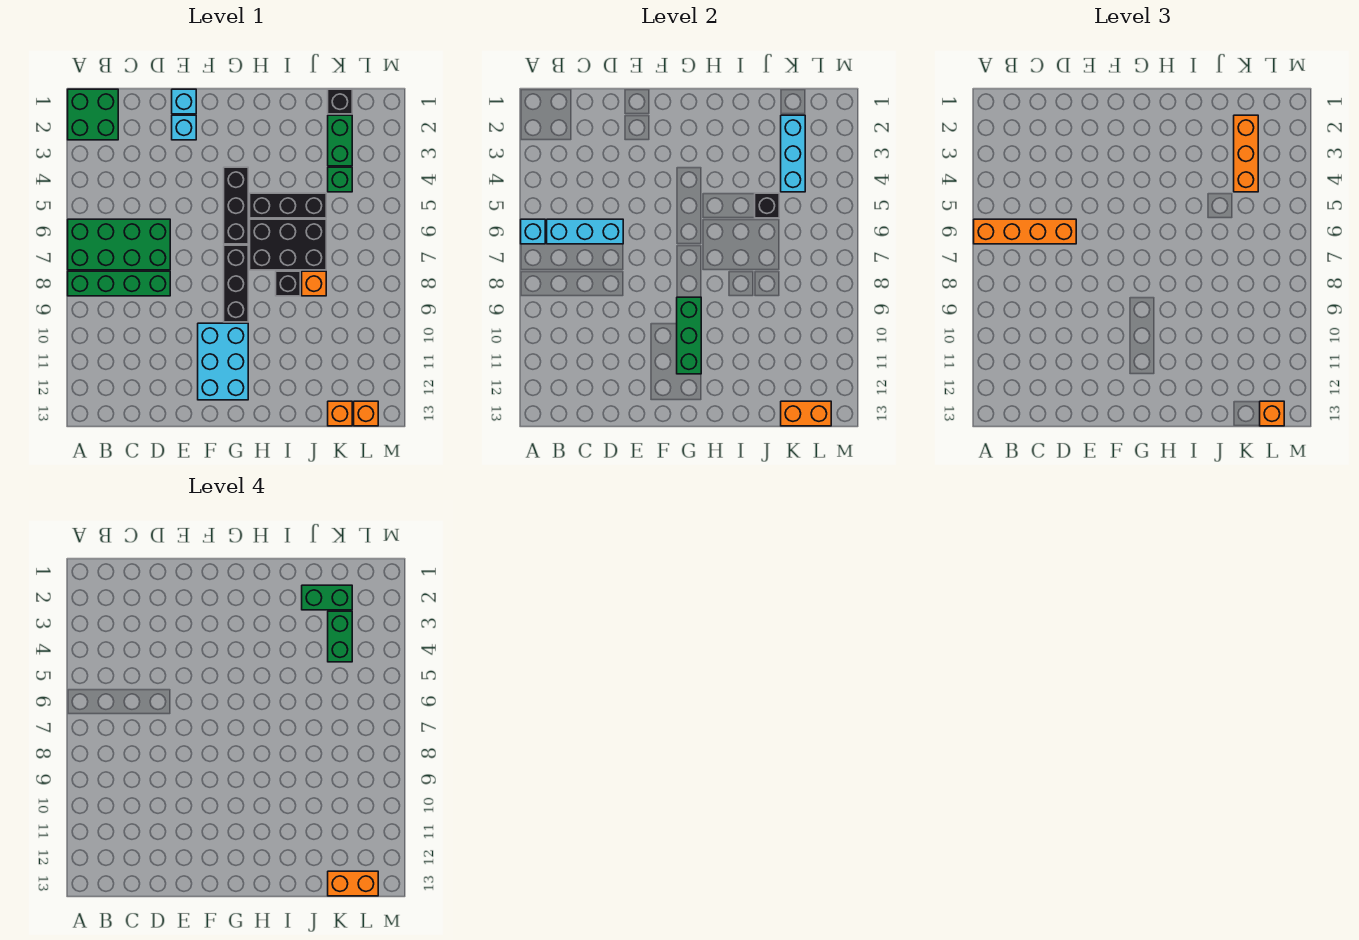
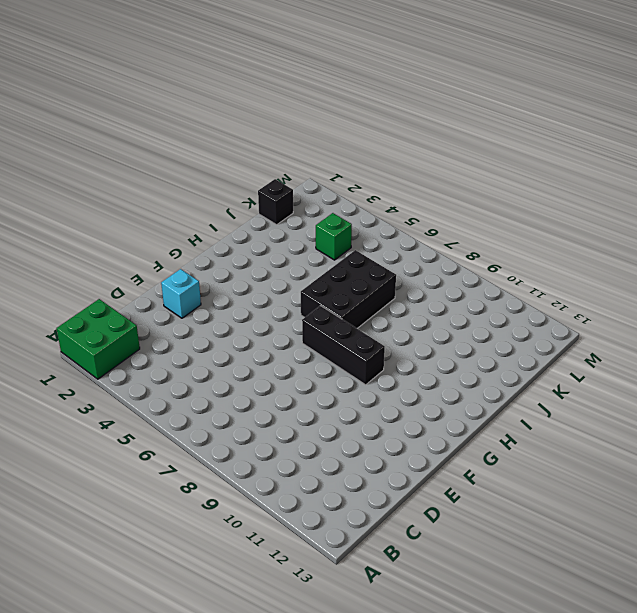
none -> green brick A6:D7 level 1
none -> green brick A8:D8 level 1
none -> cyan brick E1 level 1

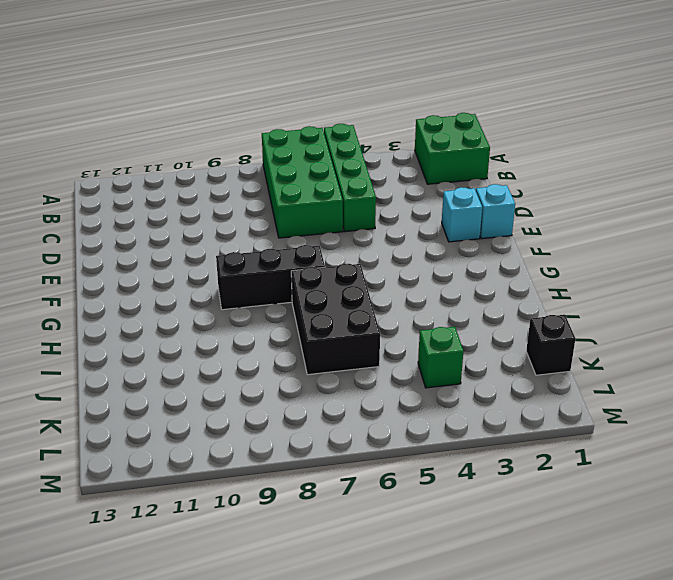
green brick A5:D5 level 1 -> green brick A8:D8 level 1
none -> cyan brick F10:G12 level 1
none -> black brick G4:G6 level 1
none -> black brick H5:J5 level 1

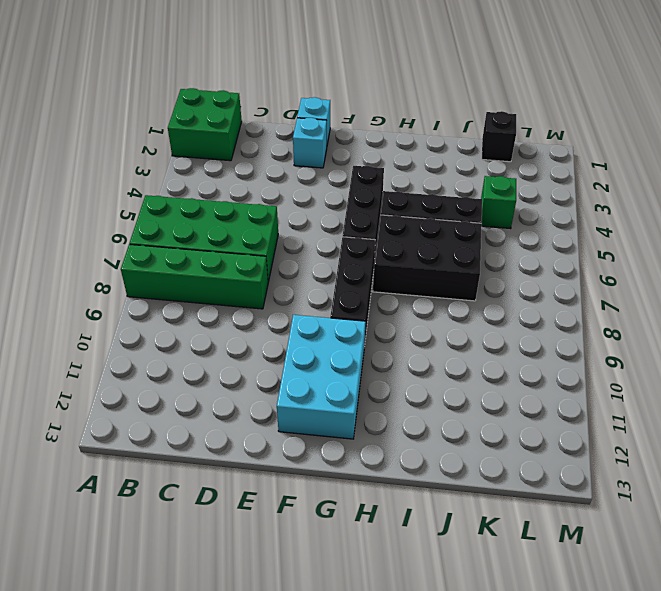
none -> black brick I8 level 1
none -> orange brick J8 level 1
none -> green brick K2:K3 level 1

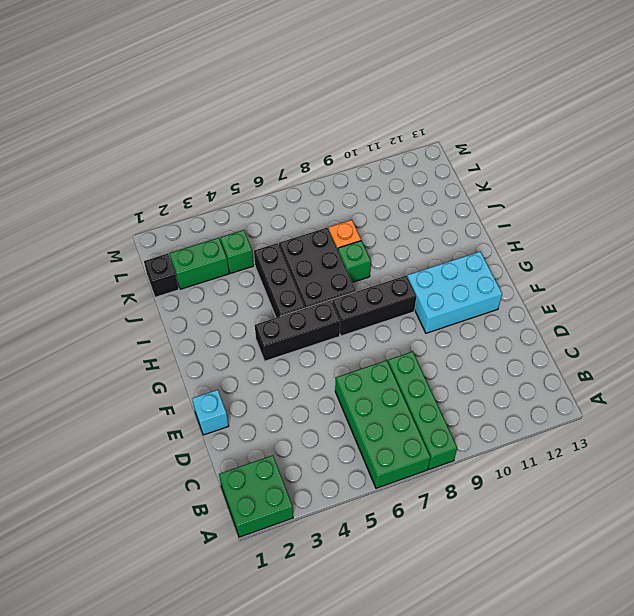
green brick I8 level 1 -> black brick I8 level 1
none -> cyan brick E2 level 1
none -> orange brick K13 level 1
none -> orange brick L13 level 1

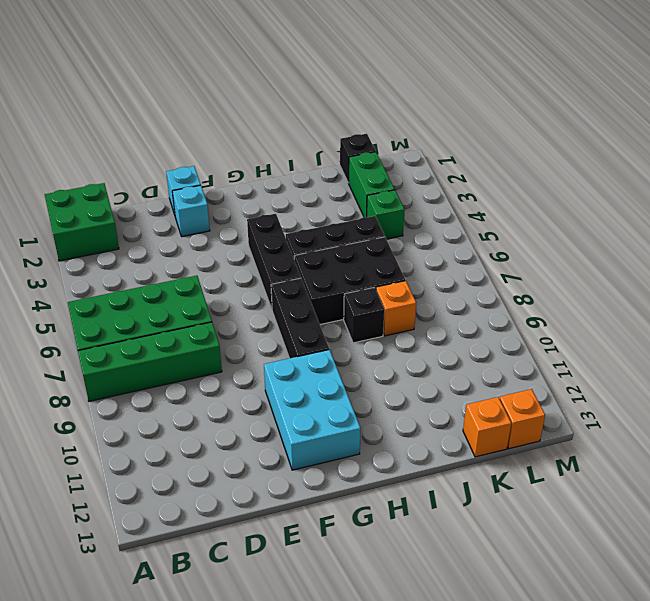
none -> cyan brick A6 level 2
none -> cyan brick B6:D6 level 2
none -> green brick G9:G11 level 2

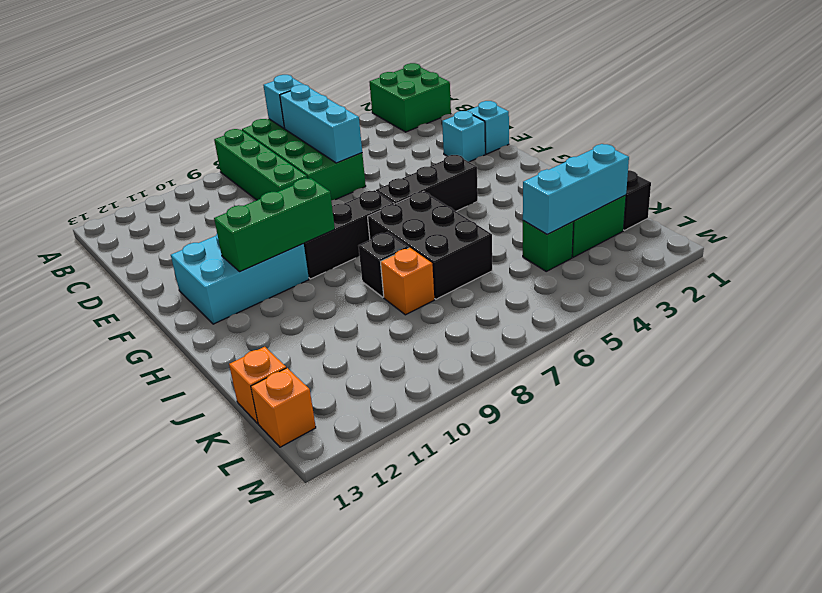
none -> black brick H5:J5 level 1
none -> black brick J5 level 2
none -> orange brick K13:L13 level 2

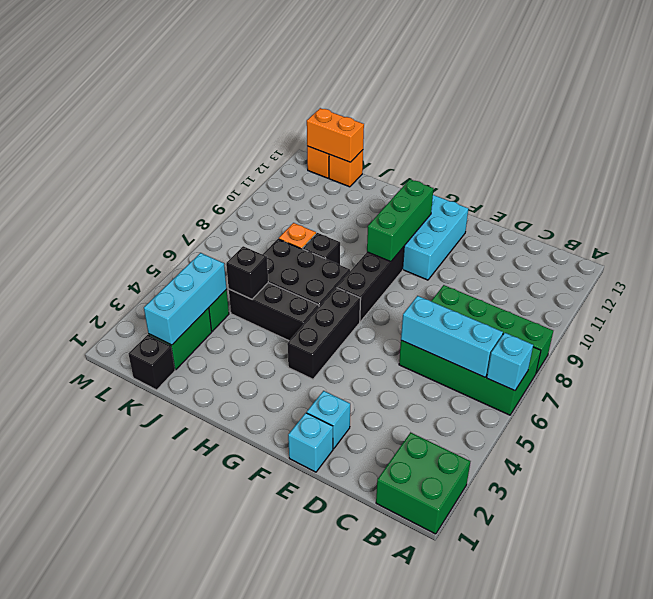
none -> orange brick A6:D6 level 3
none -> orange brick K2:K4 level 3
none -> orange brick L13 level 3

